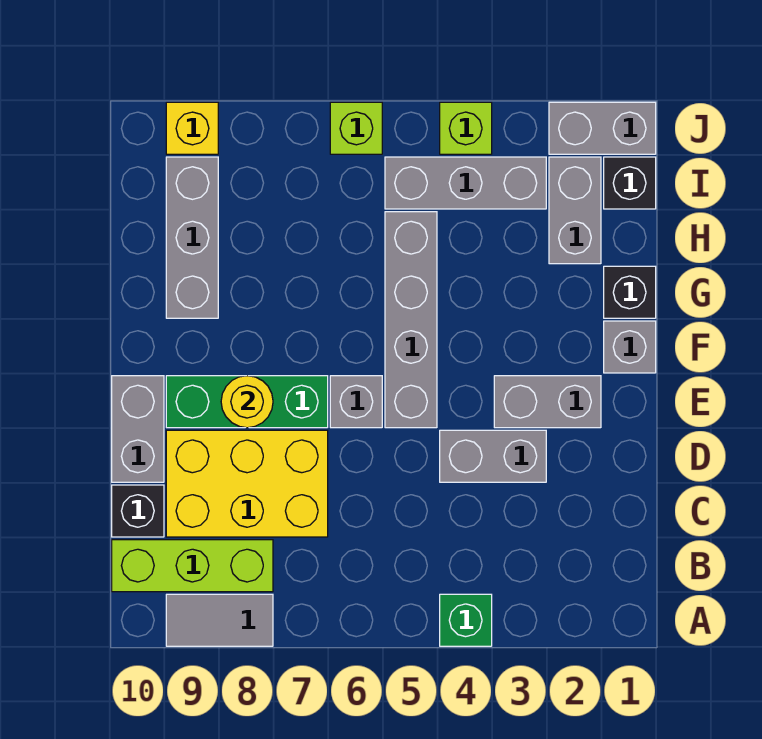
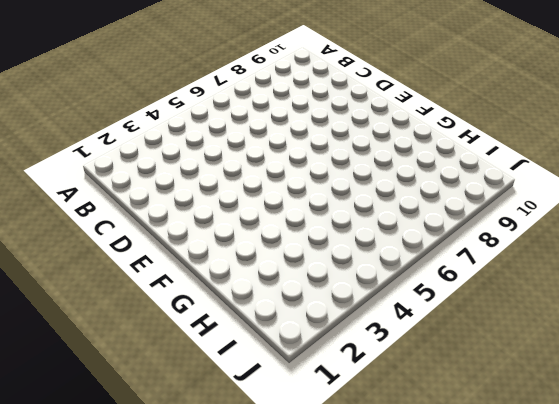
none -> green brick A4 level 1
none -> grey tile A8:A9 level 1
none -> lime brick B8:B10 level 1

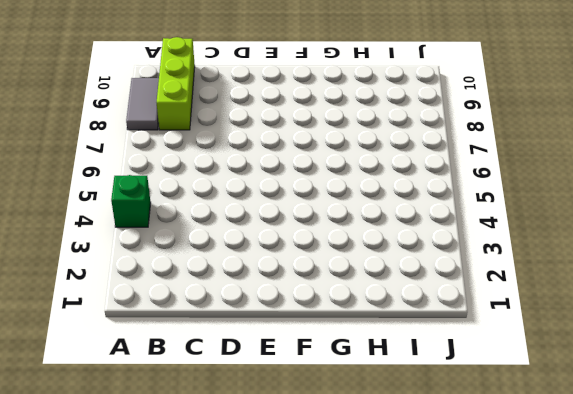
none -> yellow brick C7:D9 level 1
none -> black brick C10 level 1
none -> grey brick D3:D4 level 1

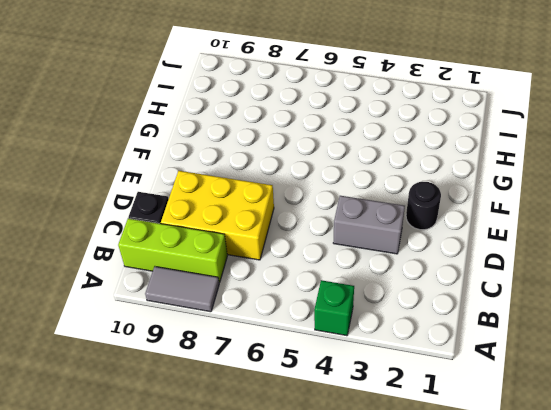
black round brick E2 level 1 -> grey brick E2:E3 level 1
none -> grey brick D10:E10 level 1
none -> grey brick E5:H5 level 1
none -> grey brick E6 level 1

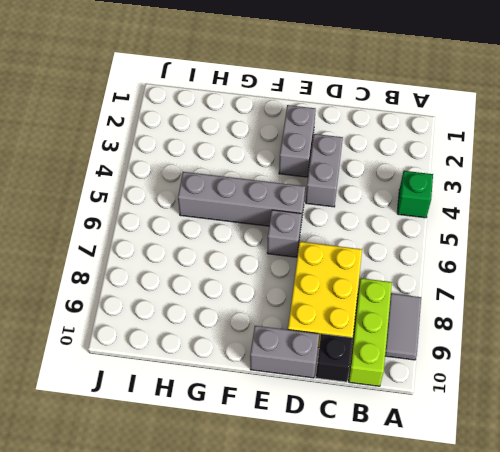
none -> green brick E7:E9 level 1
none -> grey brick F1 level 1
none -> black brick G1 level 1

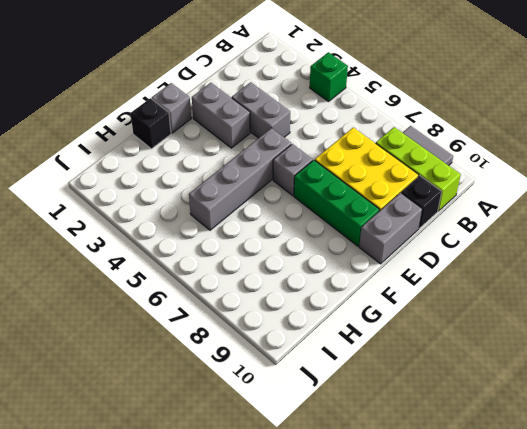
none -> grey brick G9:I9 level 1
none -> grey brick H2:I2 level 1
none -> black brick I1 level 1

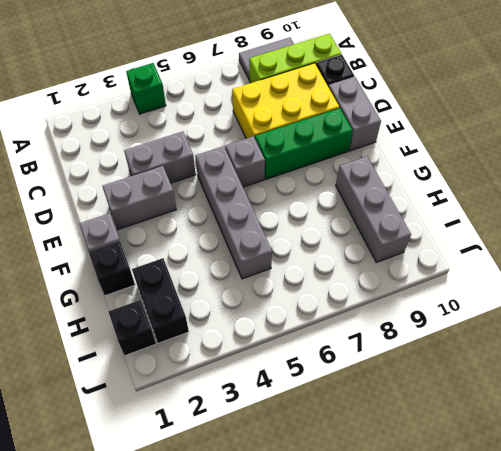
black brick H2:I2 level 1 -> grey brick H2:I2 level 1
none -> grey brick I3:I5 level 1
none -> grey brick J1:J2 level 1
none -> lime brick J4 level 1

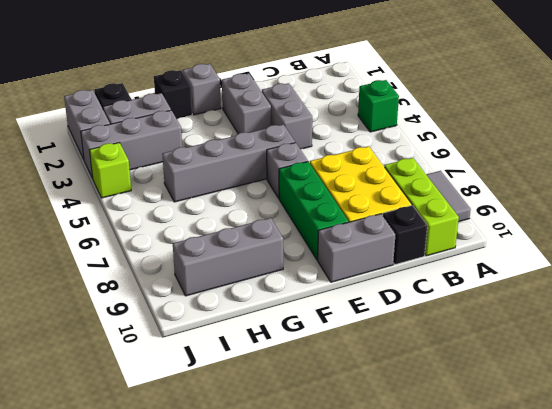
grey brick H3:J3 level 1 -> grey brick I3:I5 level 1
none -> lime brick J6 level 1
none -> yellow brick J9 level 1
none -> yellow round brick E8 level 2

